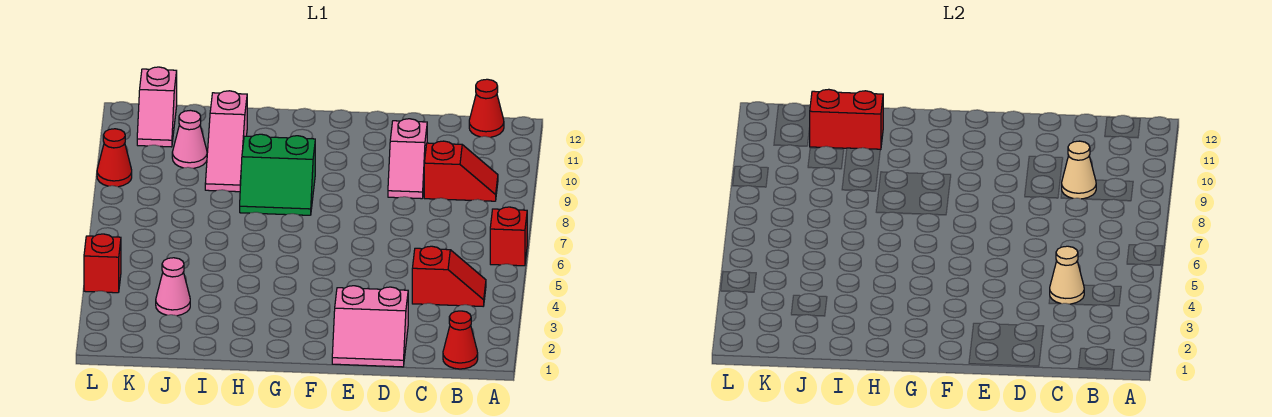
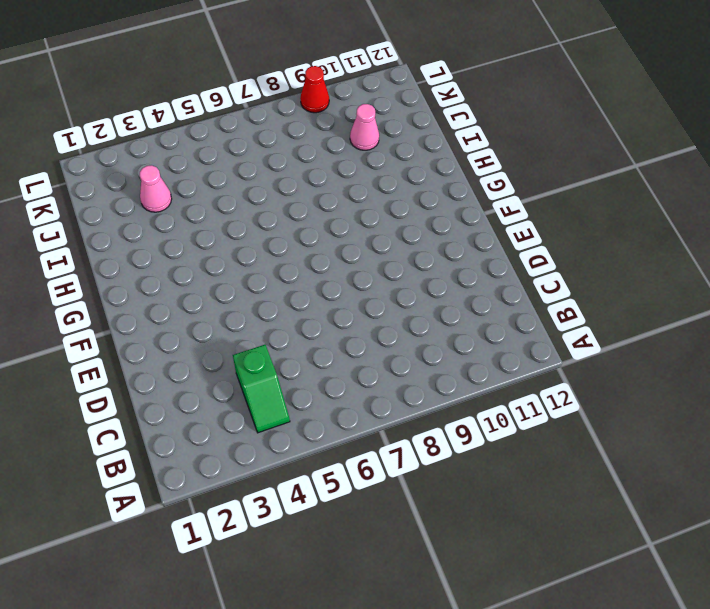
green slope B4:C4 level 1 top C -> red slope B4:C4 level 1 top C
none -> red brick A6 level 1
none -> red cone B1 level 1
none -> red slope B9:C9 level 1 top C

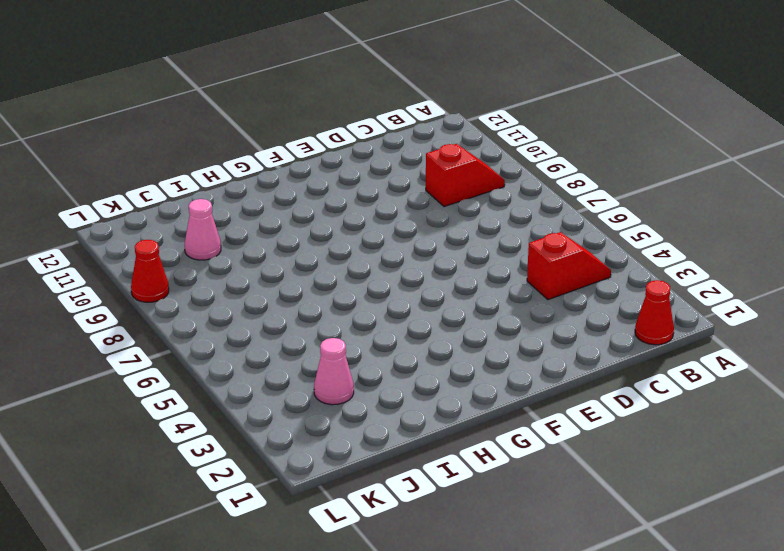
none -> red brick A6 level 1
none -> red cone B12 level 1
none -> pink slope D1:E2 level 1 top 2

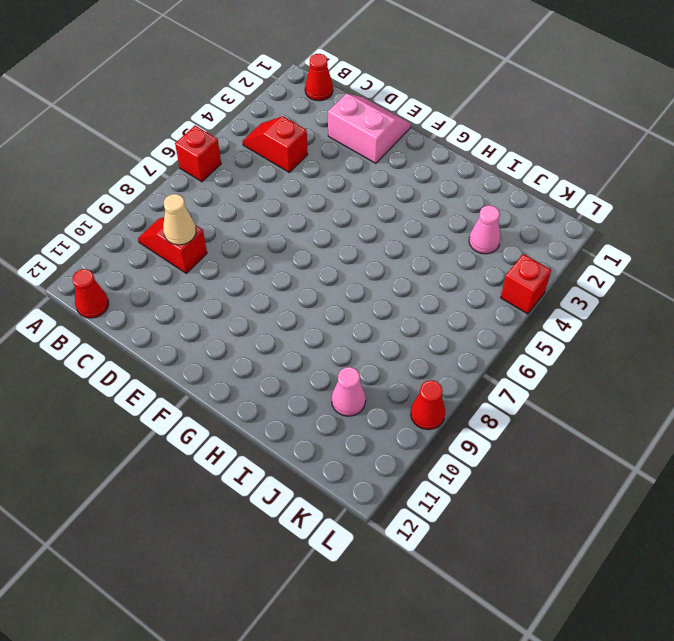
none -> pink slope D9:D10 level 1 top 10
none -> green slope G8:H9 level 1 top 9
none -> pink slope I9:I11 level 1 top 11

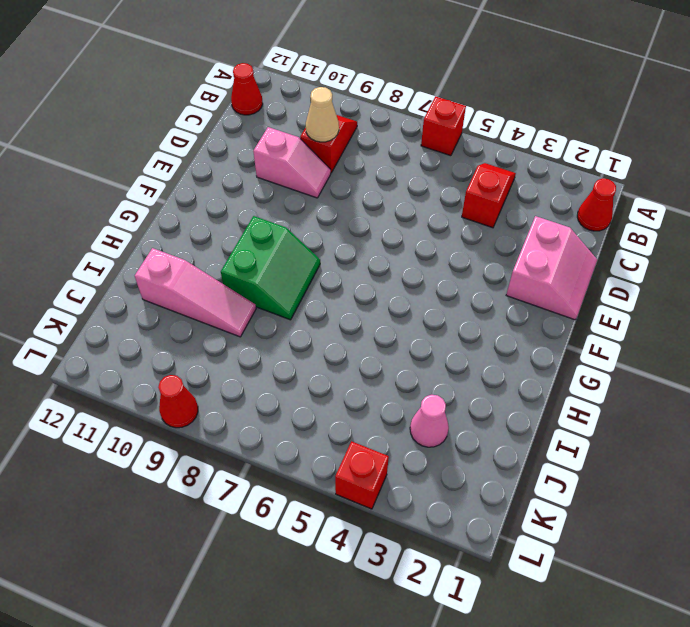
none -> pink cone J10 level 1
none -> pink slope K11:K12 level 1 top 12
none -> tan cone C4 level 2

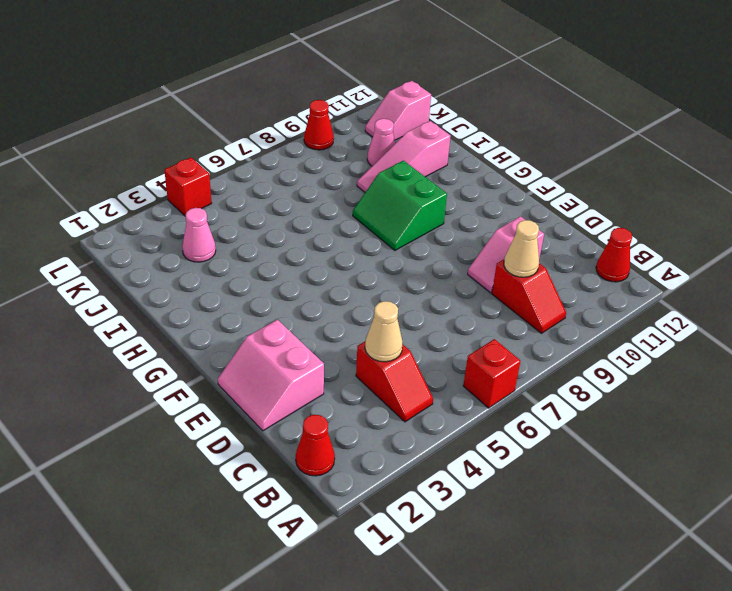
none -> red brick I11:J11 level 2

